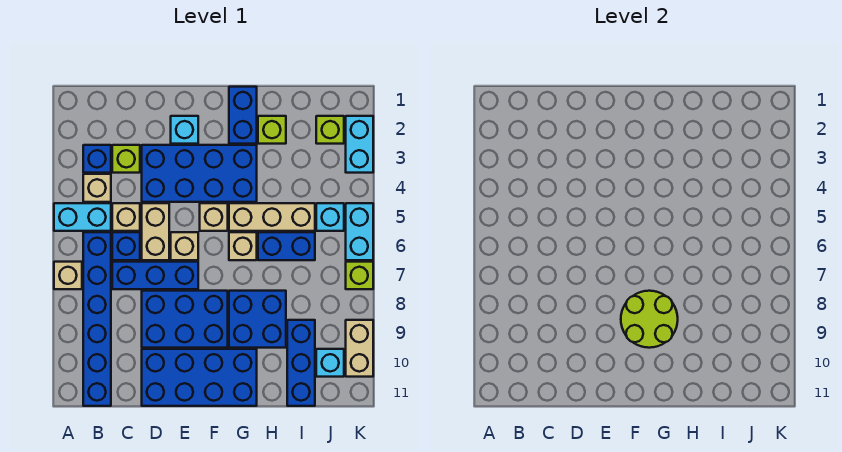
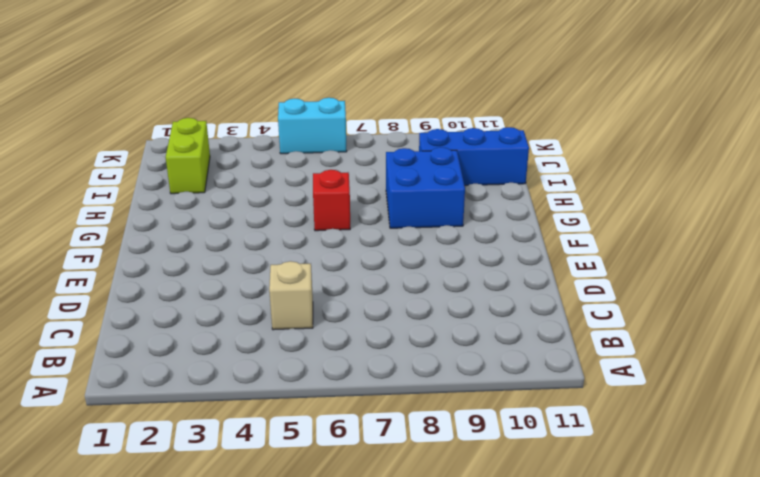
red brick G6 level 1 -> tan brick G6 level 1
lime brick I2:J2 level 1 -> lime brick J2 level 1
none -> cyan brick A5:B5 level 1
none -> tan brick A7 level 1
none -> blue brick B3 level 1
none -> tan brick B4 level 1

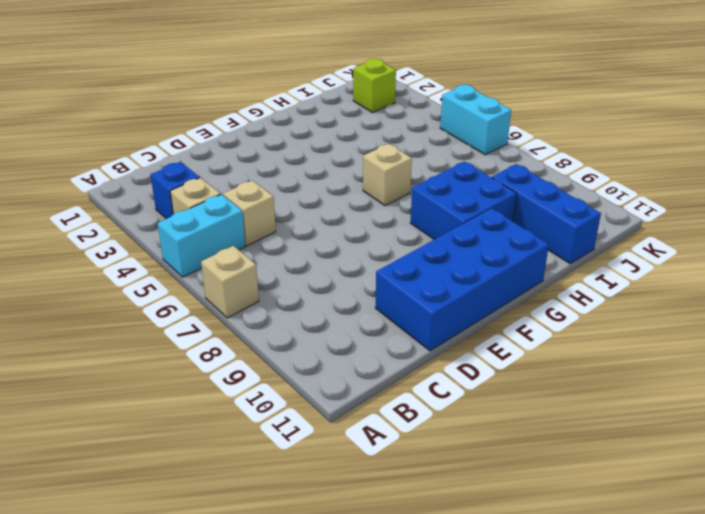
none -> blue brick B6:B11 level 1
none -> lime brick C3 level 1
none -> blue brick C6 level 1
none -> blue brick C7:E7 level 1

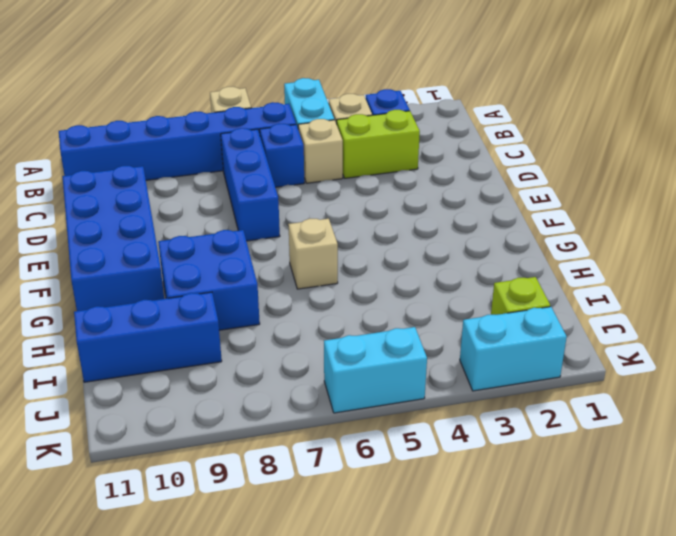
lime brick C3:C4 level 1 -> lime brick C3 level 1
none -> blue brick D3:G4 level 1
none -> tan brick D5:D6 level 1
none -> blue brick D8:F9 level 1
none -> cyan brick E2 level 1

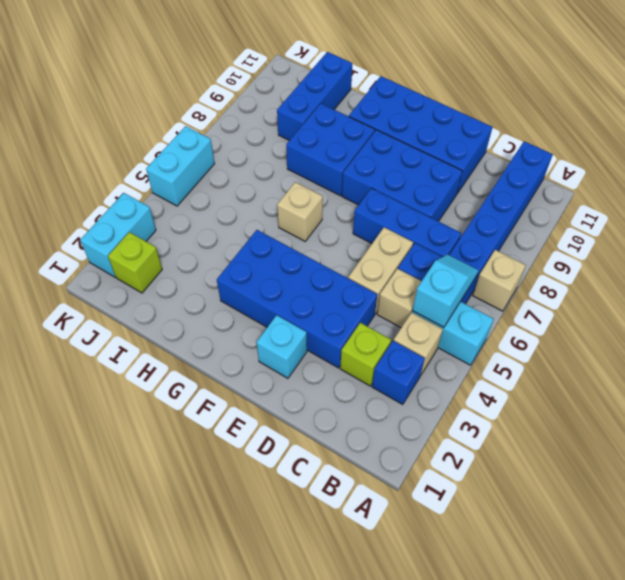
cyan slope B5:B6 level 2 top 5 -> none
none -> tan brick E6 level 1
none -> tan brick F5 level 1
none -> blue brick G1:G2 level 1
none -> tan brick G5:I5 level 1

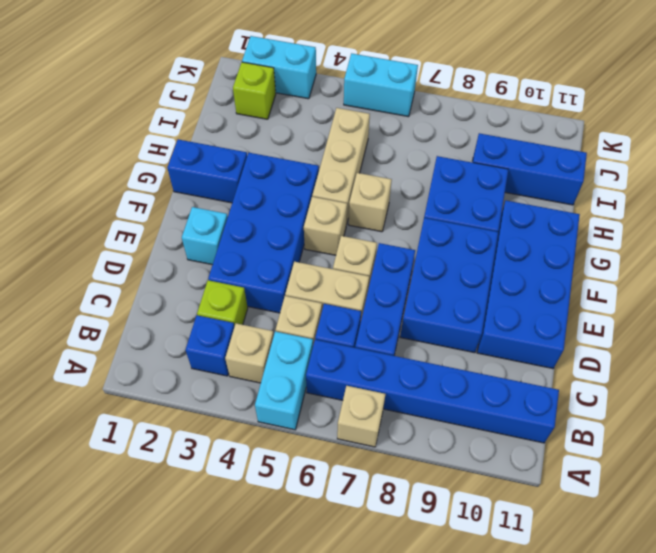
none -> lime brick H2 level 1
none -> blue brick H6:I6 level 1
none -> cyan brick J5 level 1
none -> cyan brick J10 level 1

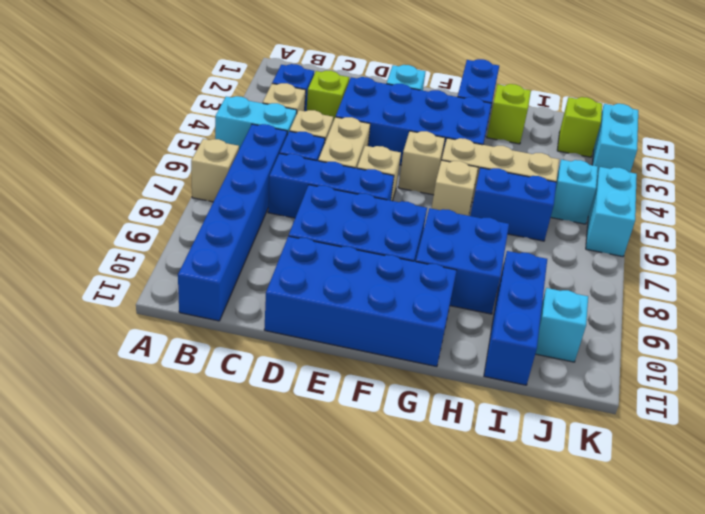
none -> lime brick K7 level 1
none -> tan brick K9:K10 level 1
none -> lime round brick F8:G9 level 2

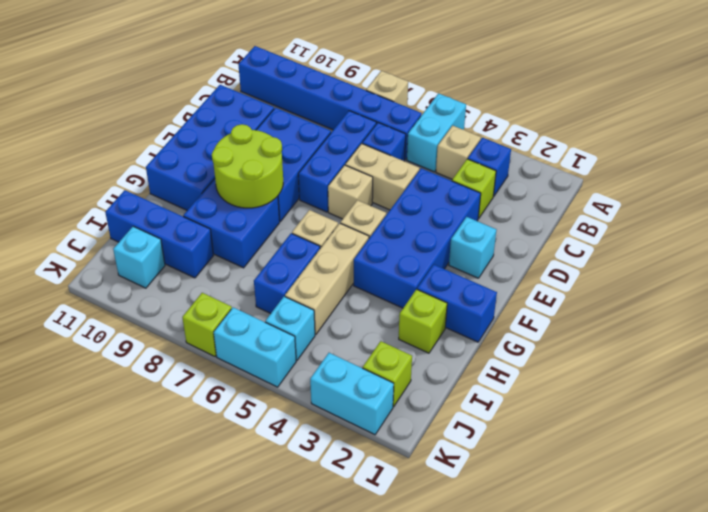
none -> tan brick C5 level 1
none -> tan brick K9:K10 level 1

